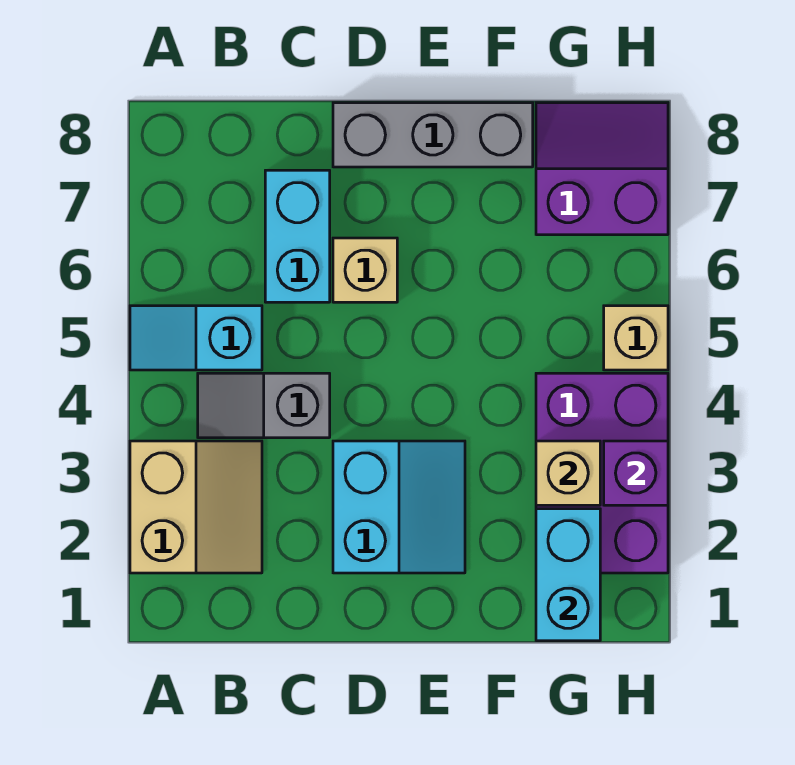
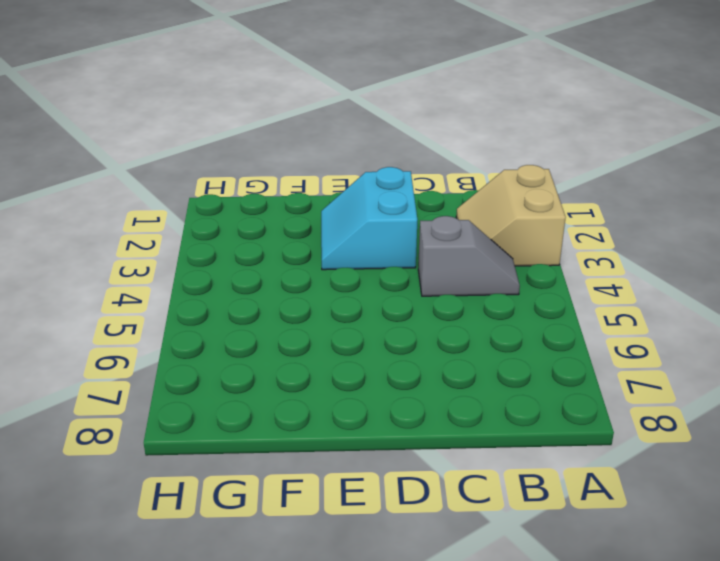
none -> cyan slope A5:B5 level 1 top B
none -> cyan brick C6:C7 level 1
none -> tan brick D6 level 1

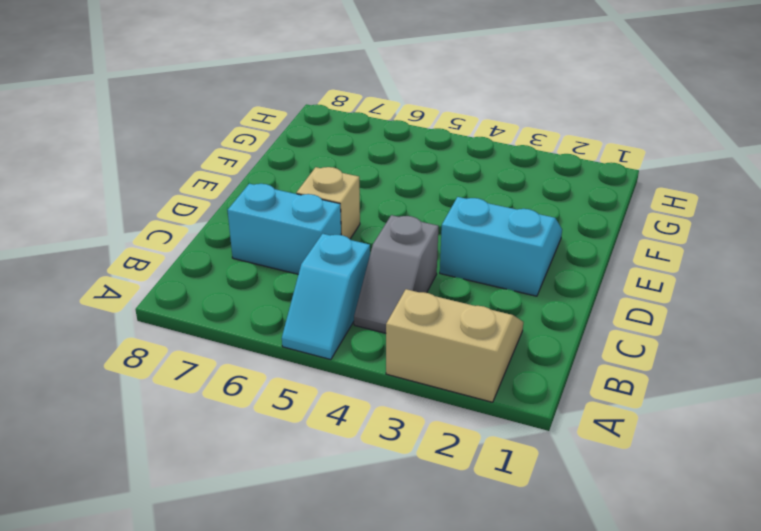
none -> grey brick D8:F8 level 1
none -> purple brick G2:H4 level 1
none -> purple slope G7:H8 level 1 top 7

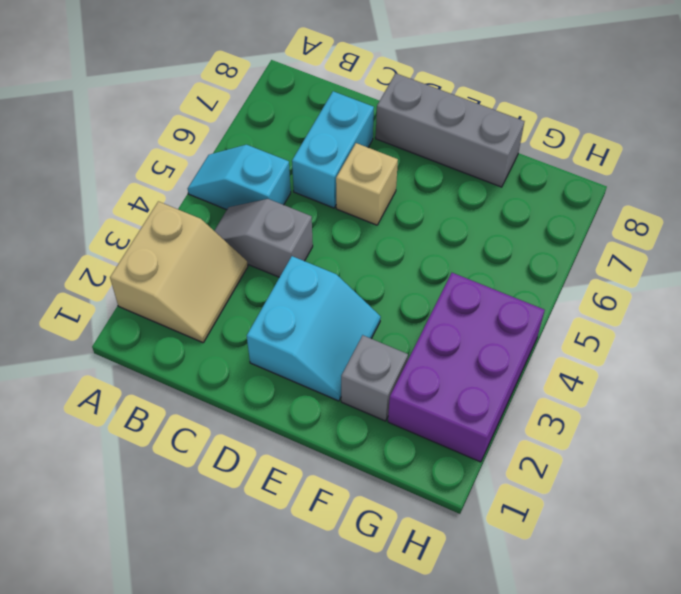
grey brick F2 level 1 -> none
none -> purple slope G7:H8 level 1 top 7
none -> tan brick H5 level 1
none -> cyan brick G1:G2 level 2

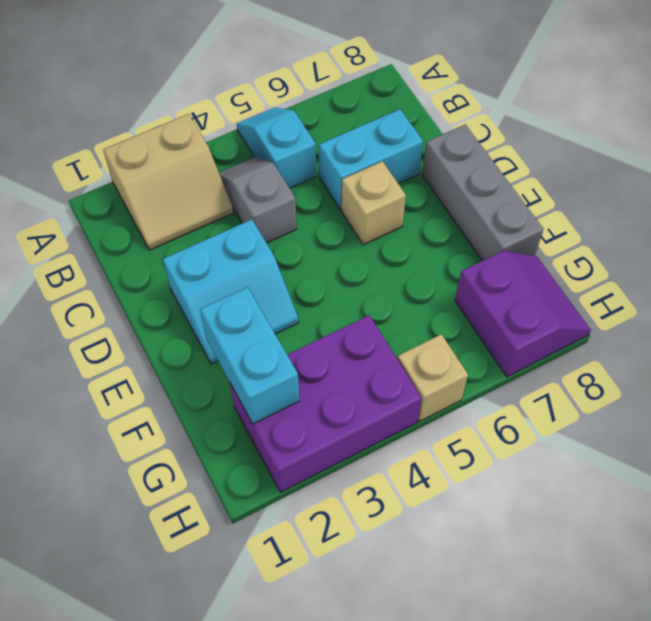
cyan brick F2:G2 level 2 -> cyan brick G1:G2 level 2
none -> tan brick G3 level 2
none -> purple brick H3 level 2

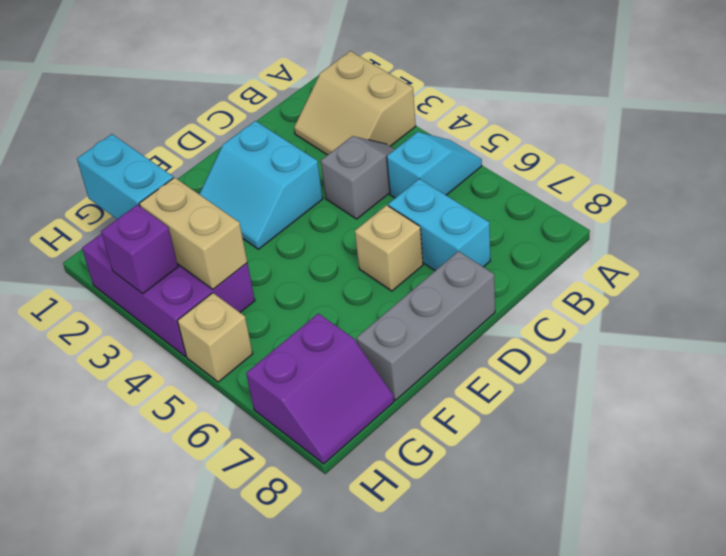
tan brick G3:G4 level 2 -> tan brick G3 level 2

